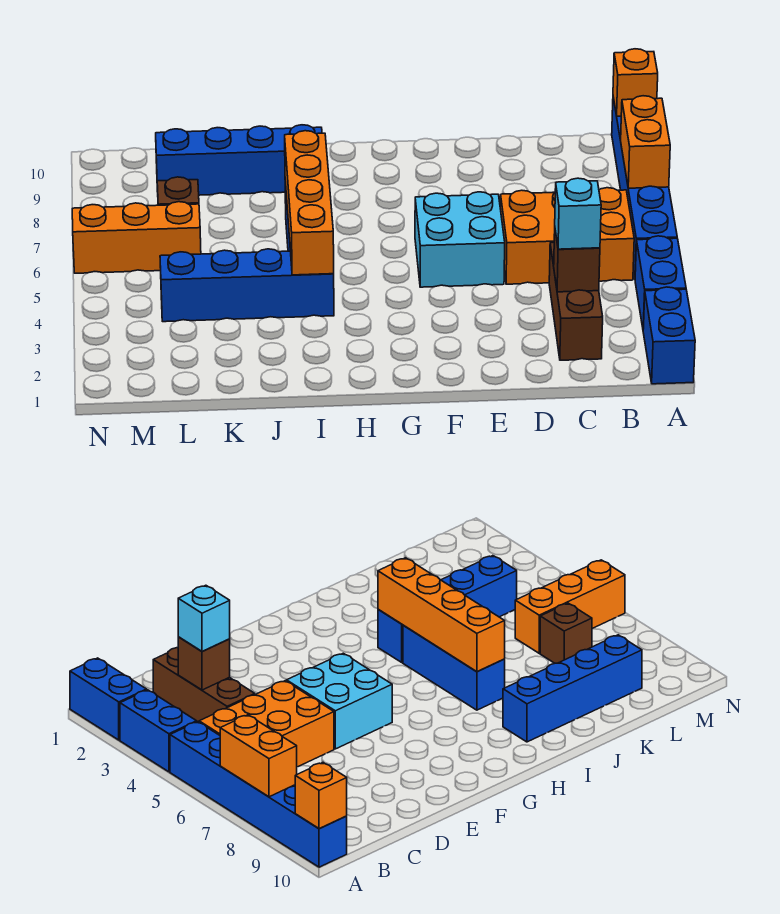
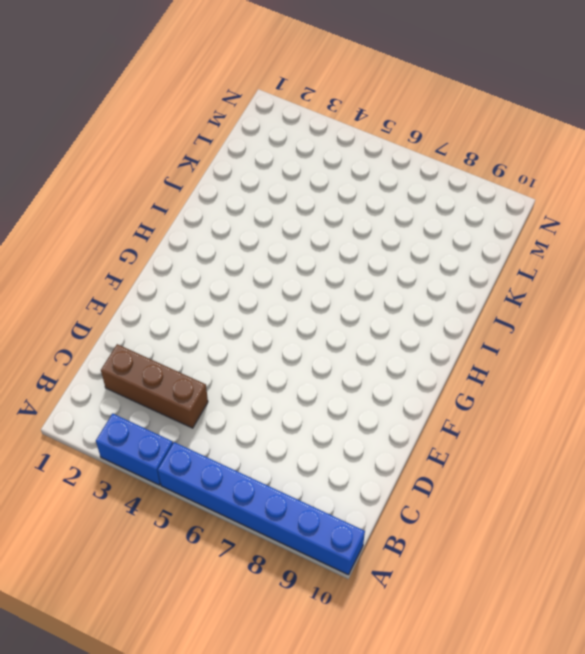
none -> blue brick A1:A2 level 1
none -> orange brick B5:D6 level 1
none -> cyan brick E5:F6 level 1

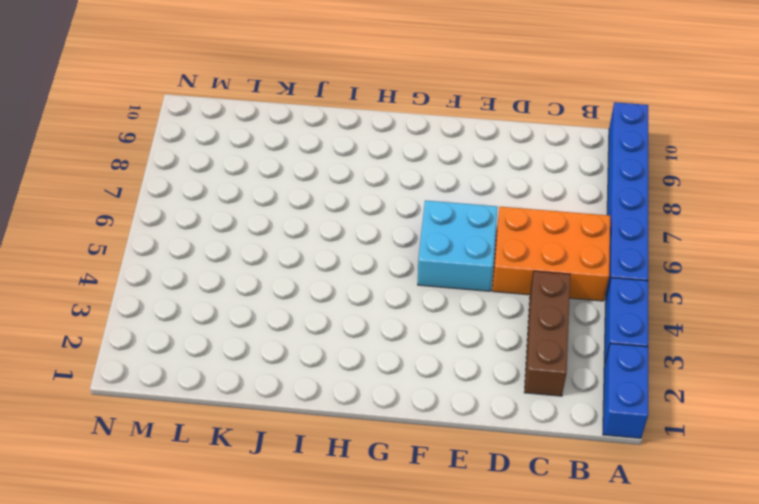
none -> blue brick I4:L4 level 1
none -> blue brick I5:I7 level 1
none -> blue brick I9:L9 level 1

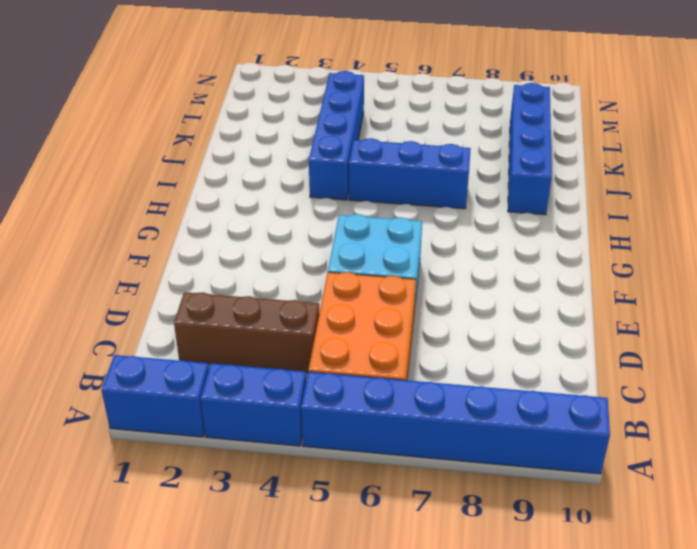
none -> orange brick L6:N6 level 1
none -> brown brick L7 level 1
none -> orange brick A7:A8 level 2

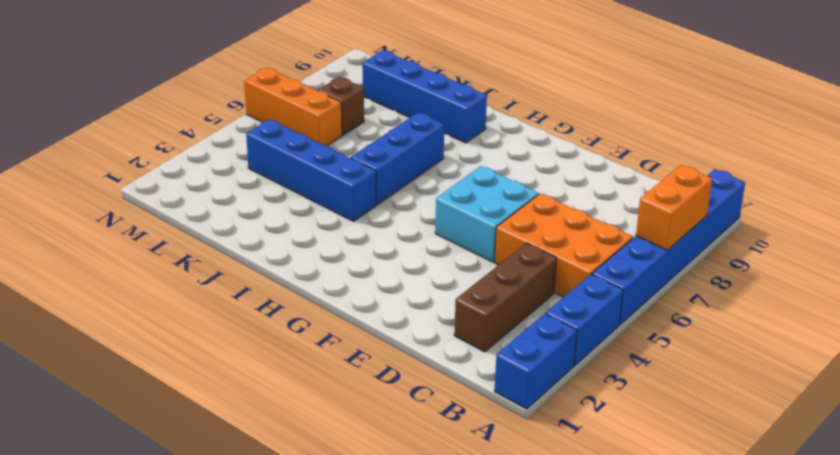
none -> orange brick A10 level 2
none -> brown brick C3 level 2
none -> orange brick I4:I7 level 2

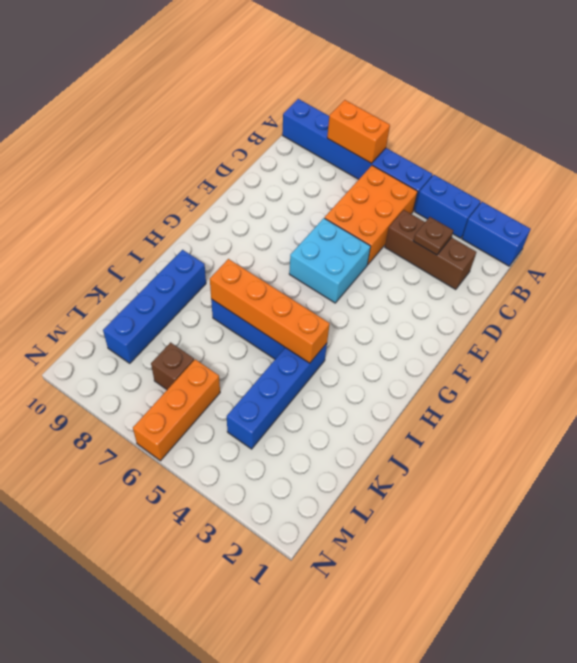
brown plate C3 level 2 -> brown brick C3 level 2
none -> orange brick A10 level 2
none -> cyan brick C3 level 3

